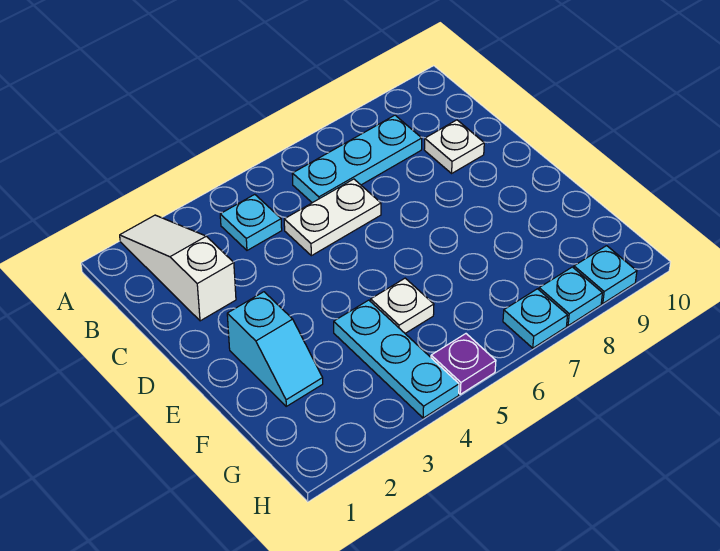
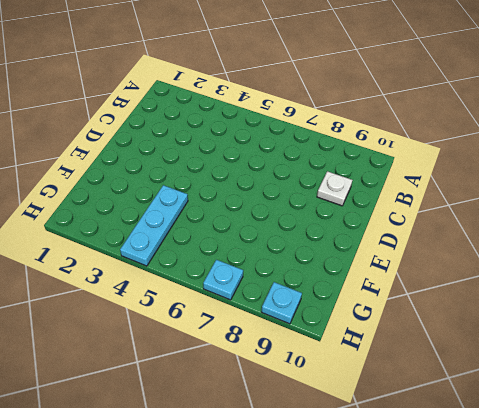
none -> white slope A2:C2 level 1 top C
none -> cyan plate B4 level 1
none -> cyan plate B6:B8 level 1

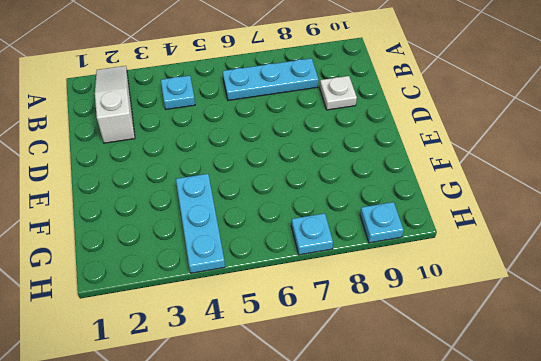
none -> white plate C5:C6 level 1
none -> cyan slope E2:F2 level 1 top E
none -> white plate F5 level 1

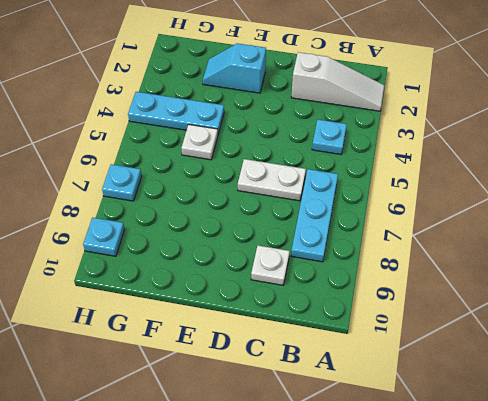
white plate C6:D6 level 1 -> white plate C5:C6 level 1
none -> purple plate H5 level 1
none -> cyan plate H8 level 1

